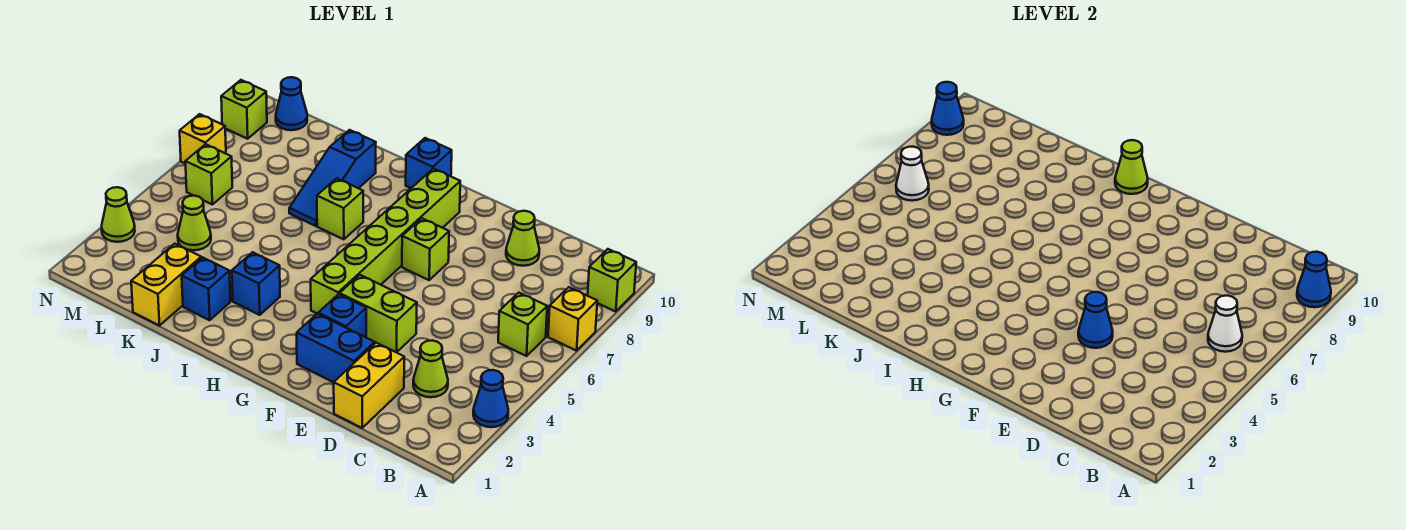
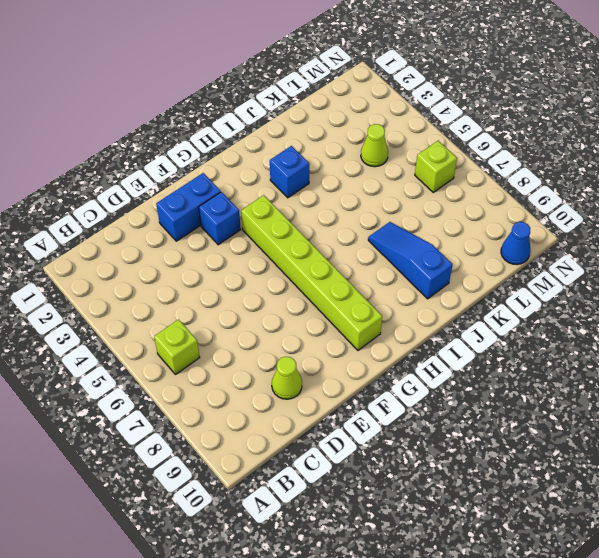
none -> blue cone A3 level 1
none -> yellow brick A7 level 1
none -> lime brick A9 level 1
none -> lime cone C3 level 1

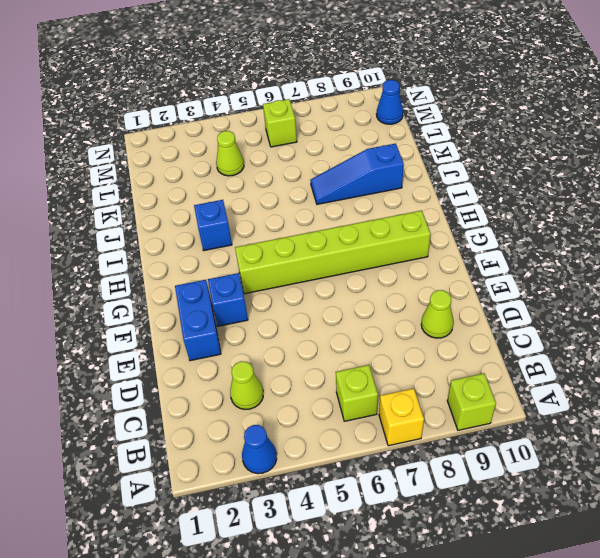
none -> yellow brick D1:D2 level 1
none -> lime brick E4:F4 level 1
none -> lime brick F7 level 1
none -> blue brick H10 level 1

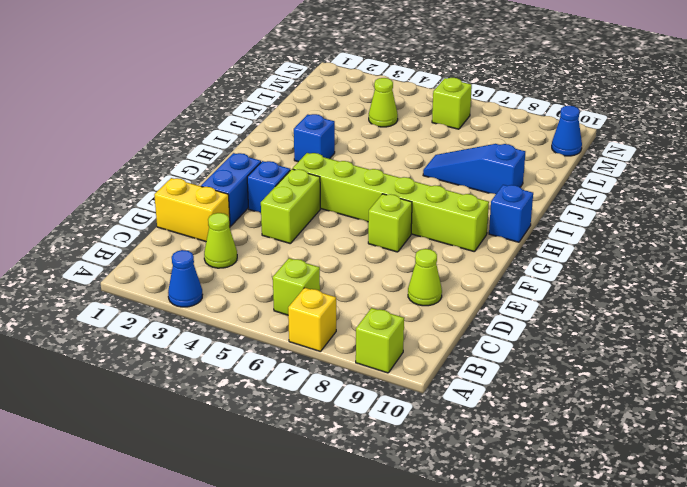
none -> lime brick I7 level 1
none -> blue brick J2 level 1
none -> yellow brick K1:K2 level 1
none -> lime cone N3 level 1

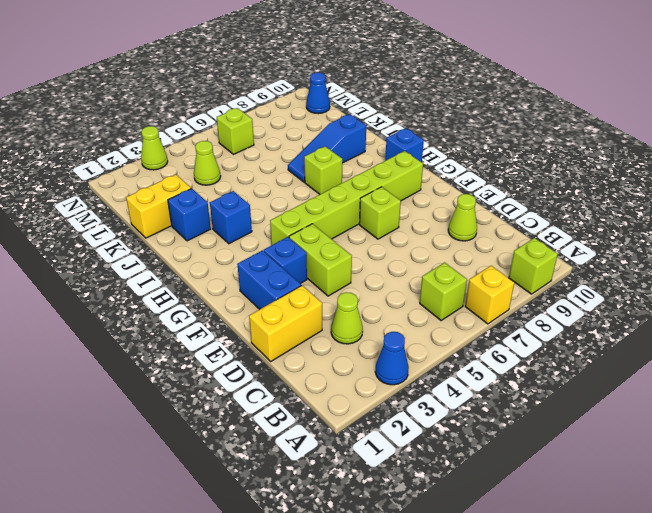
none -> yellow brick N7 level 1
none -> lime brick N9 level 1
none -> blue cone A9 level 2
none -> white cone B6 level 2

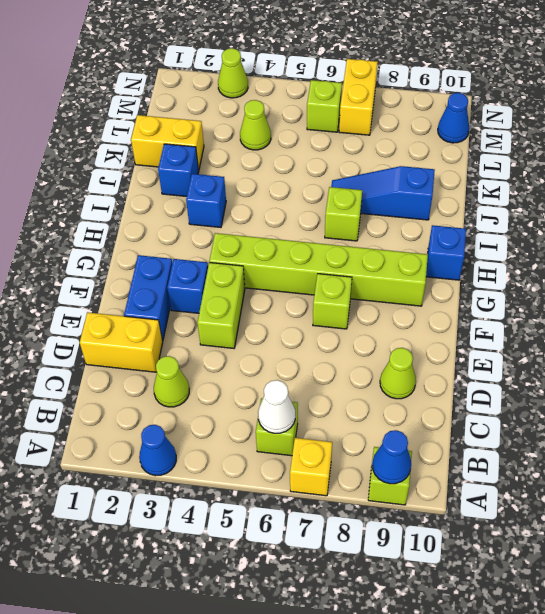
yellow brick M7:N7 level 1 -> yellow brick N7 level 1
none -> lime brick N9 level 1
none -> blue cone E4 level 2
none -> lime cone H10 level 2
none -> white cone M6 level 2

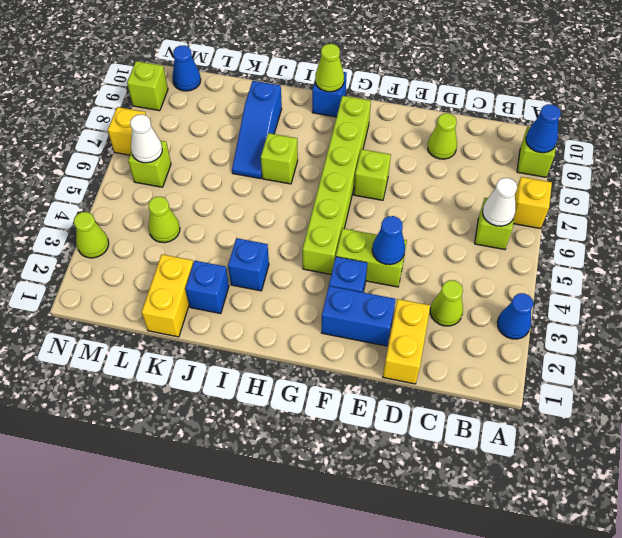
none -> blue cone N9 level 2

